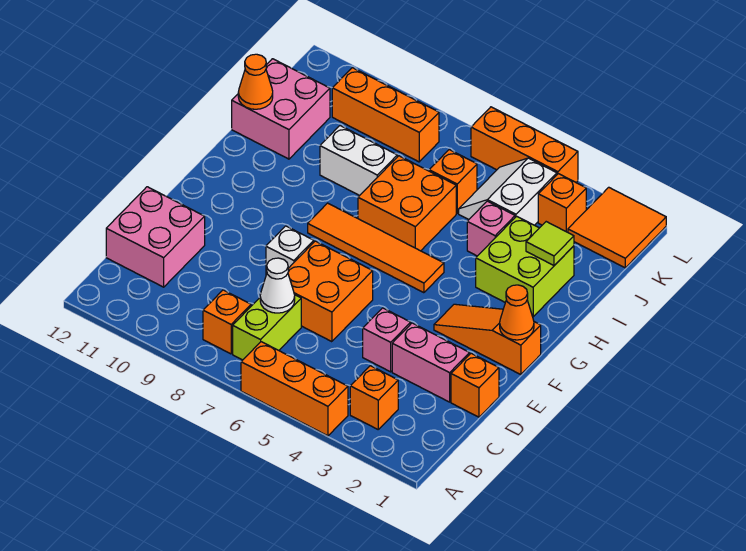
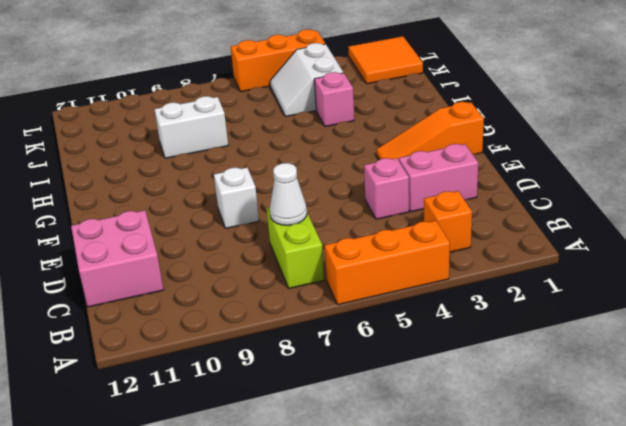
none -> orange brick B8 level 1
none -> orange brick D1 level 1
none -> orange brick D6:E7 level 1

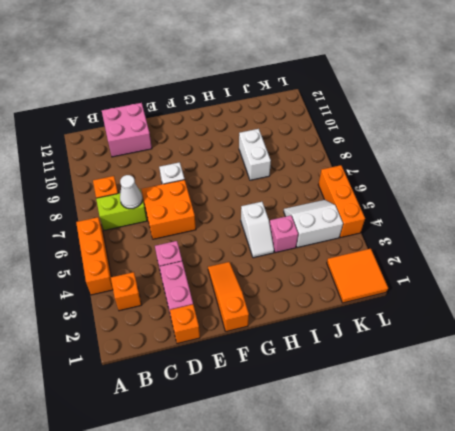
white slope H4:H5 level 1 top 5 -> none
none -> orange tile G5:G8 level 1
none -> lime brick H2:I3 level 1
none -> orange brick H6:I7 level 1

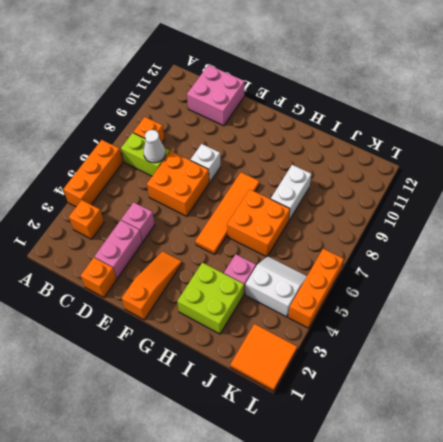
none -> pink brick I11:J12 level 1
none -> orange brick J6 level 1
none -> orange brick K3 level 1

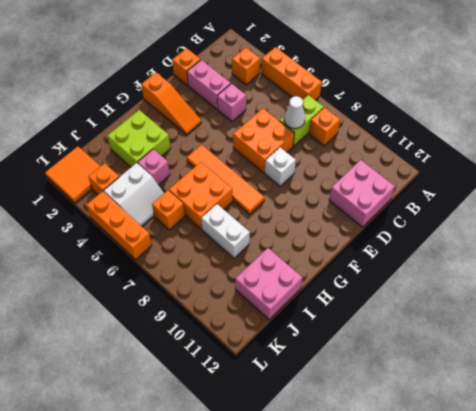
none -> orange brick K8:K10 level 1
none -> orange cone F1 level 2
none -> lime tile I2 level 2

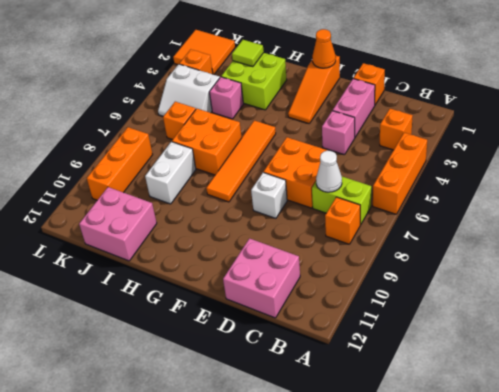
none -> orange brick L4:L6 level 1
none -> orange cone I12 level 2

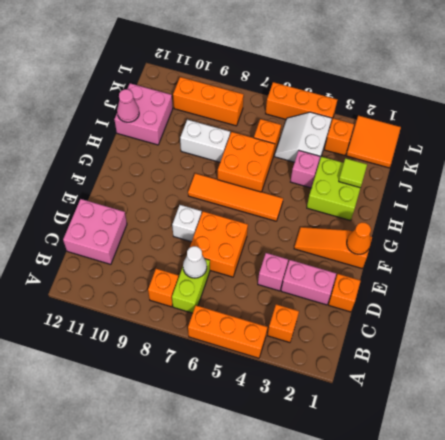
pink cone I12 level 2 -> orange cone I12 level 2

